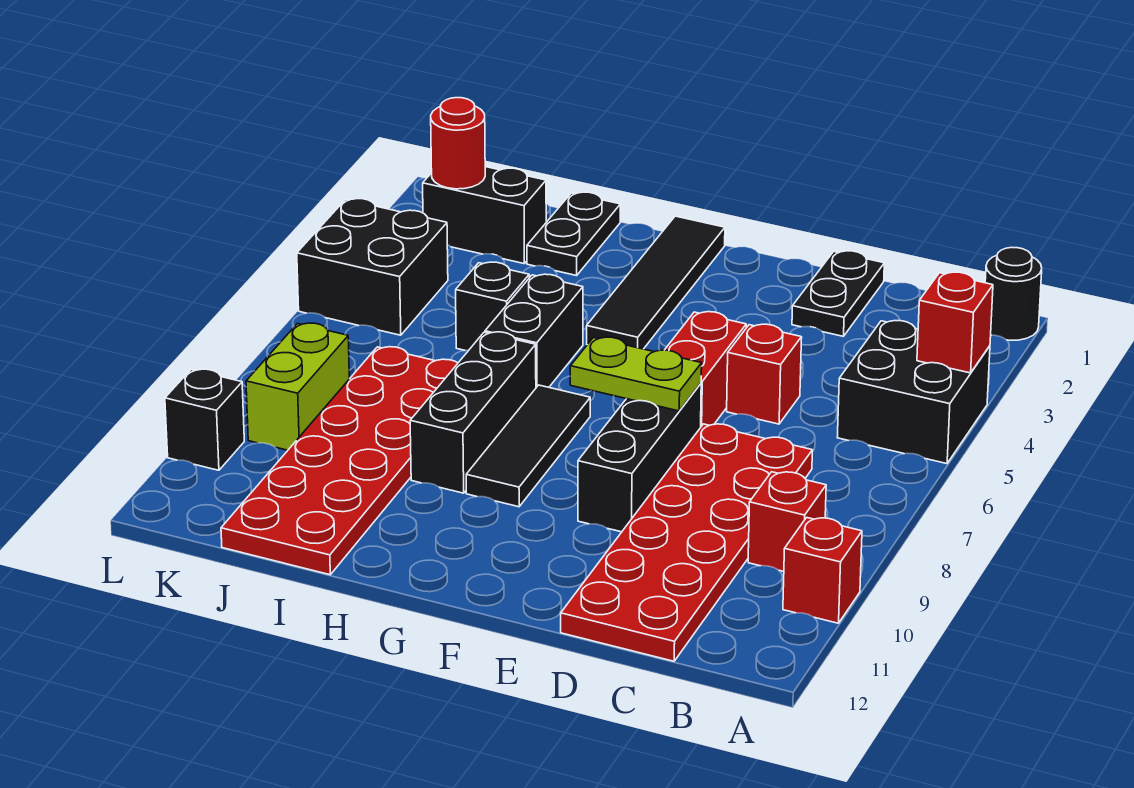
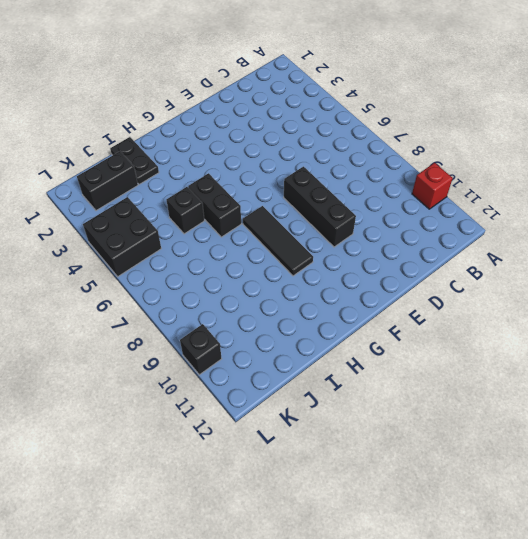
none -> black round brick A1 level 1
none -> black brick A4:B5 level 1
none -> red brick B9 level 1

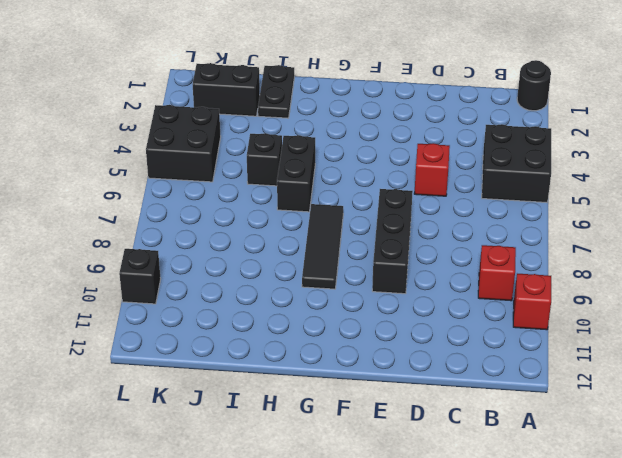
none -> red plate C7:D12 level 1
none -> black plate D1:D2 level 1
none -> red brick E5:E6 level 1

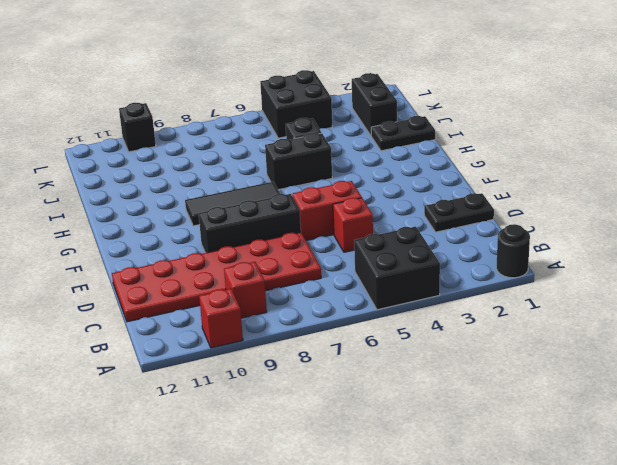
none -> black tile G1:G4 level 1
none -> black brick H7:H9 level 1
none -> red plate I7:J12 level 1

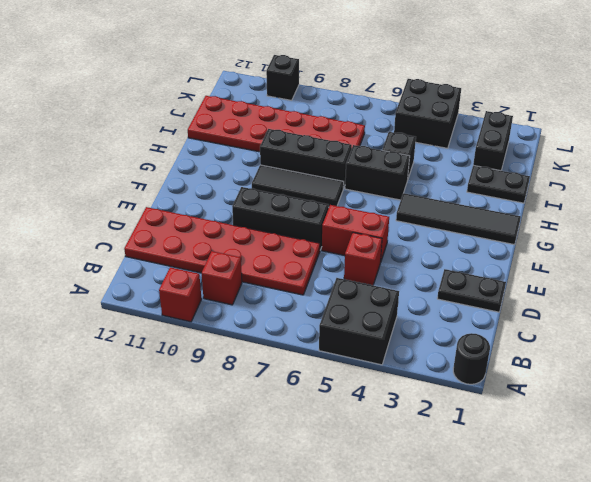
none -> lime brick K8:K9 level 1
none -> red brick A4 level 2
none -> lime plate E7:F7 level 2

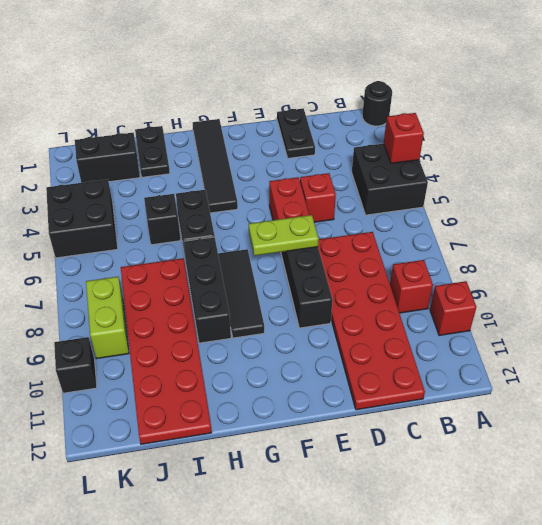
none -> red round brick K2 level 2

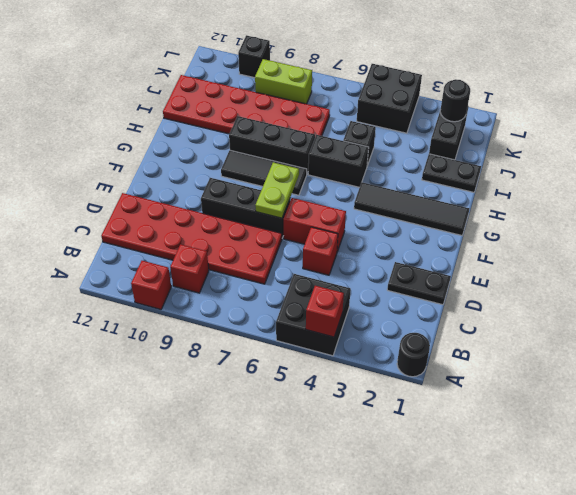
black round brick K2 level 2 -> red round brick K2 level 2

